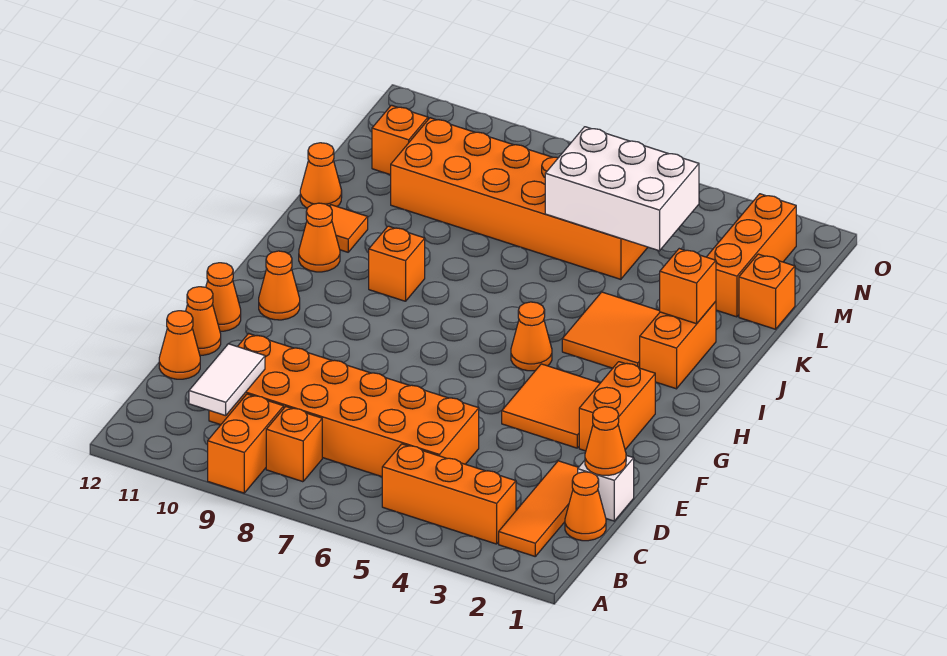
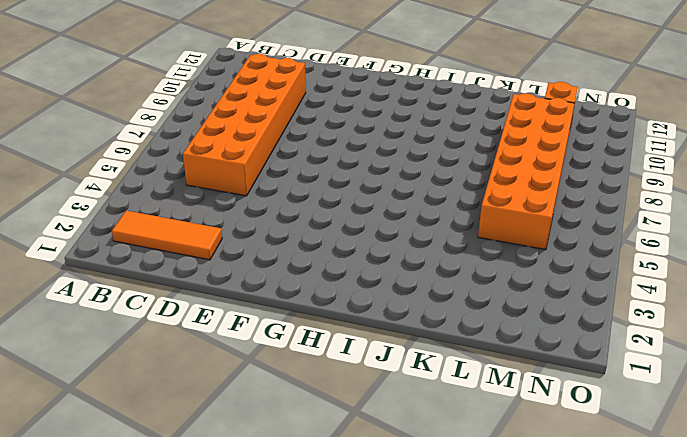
none -> orange brick A9:B9 level 1
none -> orange brick B3:B5 level 1
none -> orange brick B8 level 1

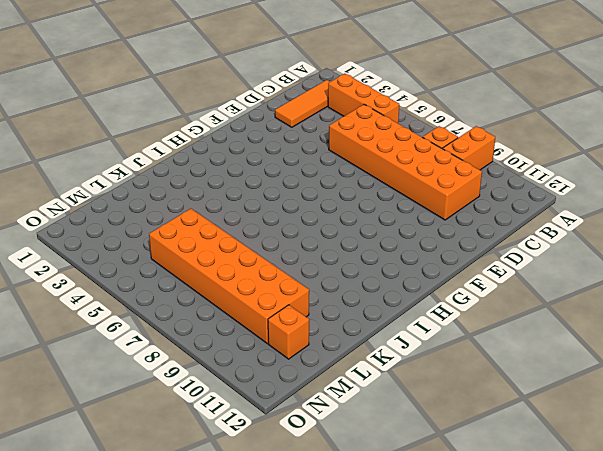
none -> orange cone C1 level 1
none -> white brick D1 level 1
none -> orange cone D12 level 1

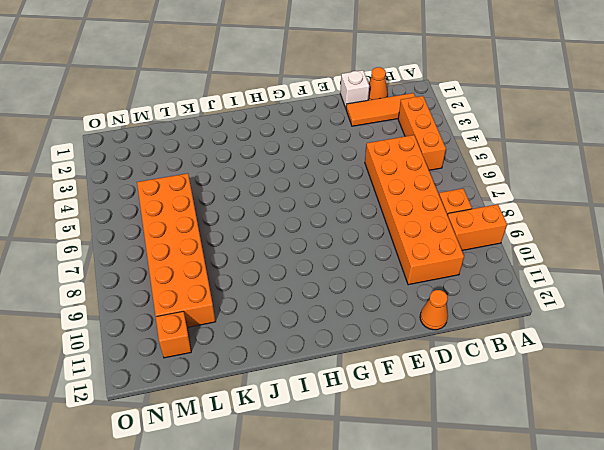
none -> orange cone E12 level 1
none -> orange brick F2:G2 level 1
none -> orange tile F3:G4 level 1

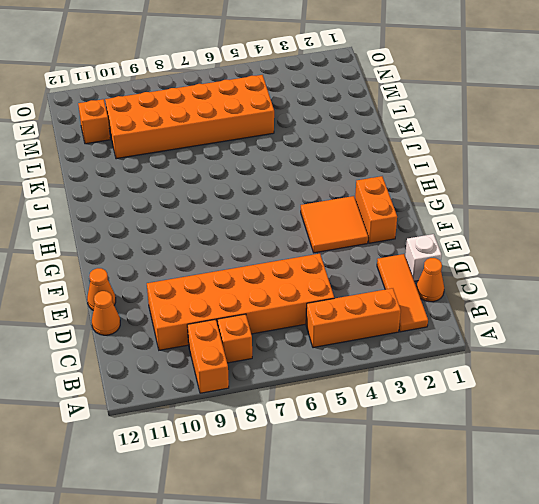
none -> orange cone F12 level 1
none -> orange cone G11 level 1
none -> orange cone H5 level 1

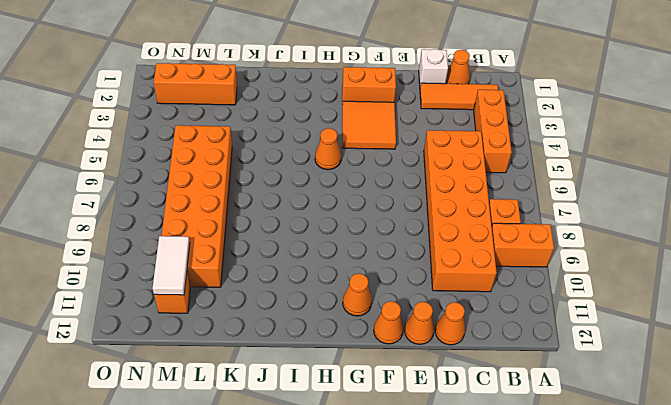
white tile M10:M11 level 2 -> white tile B10:C10 level 2
none -> orange brick I2:J2 level 1
none -> orange tile I3:J4 level 1
none -> orange brick I9 level 1

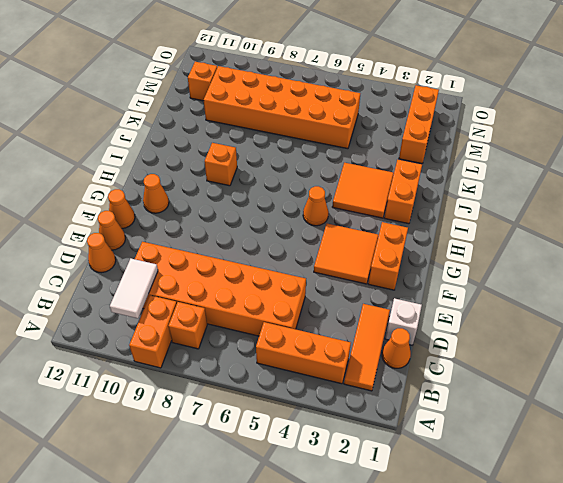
none -> orange cone I11 level 1
none -> orange tile J11 level 1
none -> orange cone K12 level 1

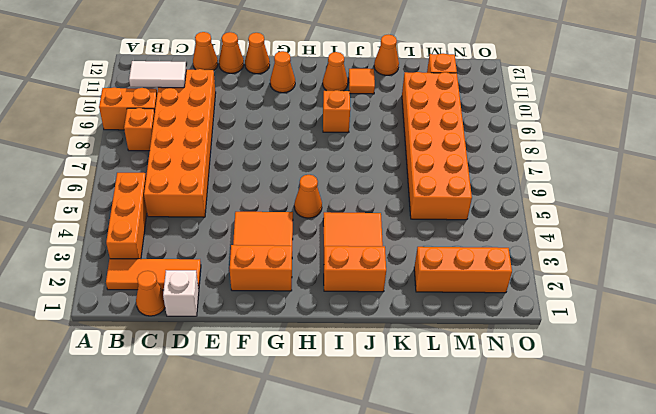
none -> orange brick L1 level 1
none -> orange cone D1 level 2
none -> orange brick J2 level 2

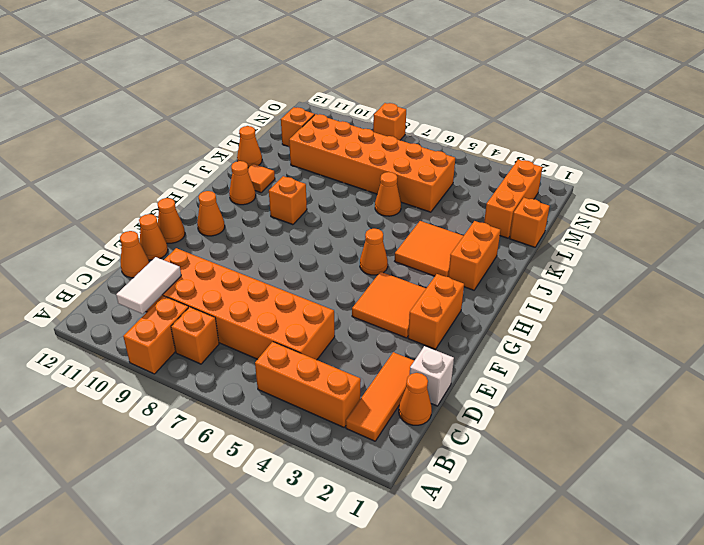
orange cone K6 level 1 -> orange cone D1 level 2
orange brick O8 level 1 -> orange brick J2 level 2
none -> white brick L4:M6 level 2

